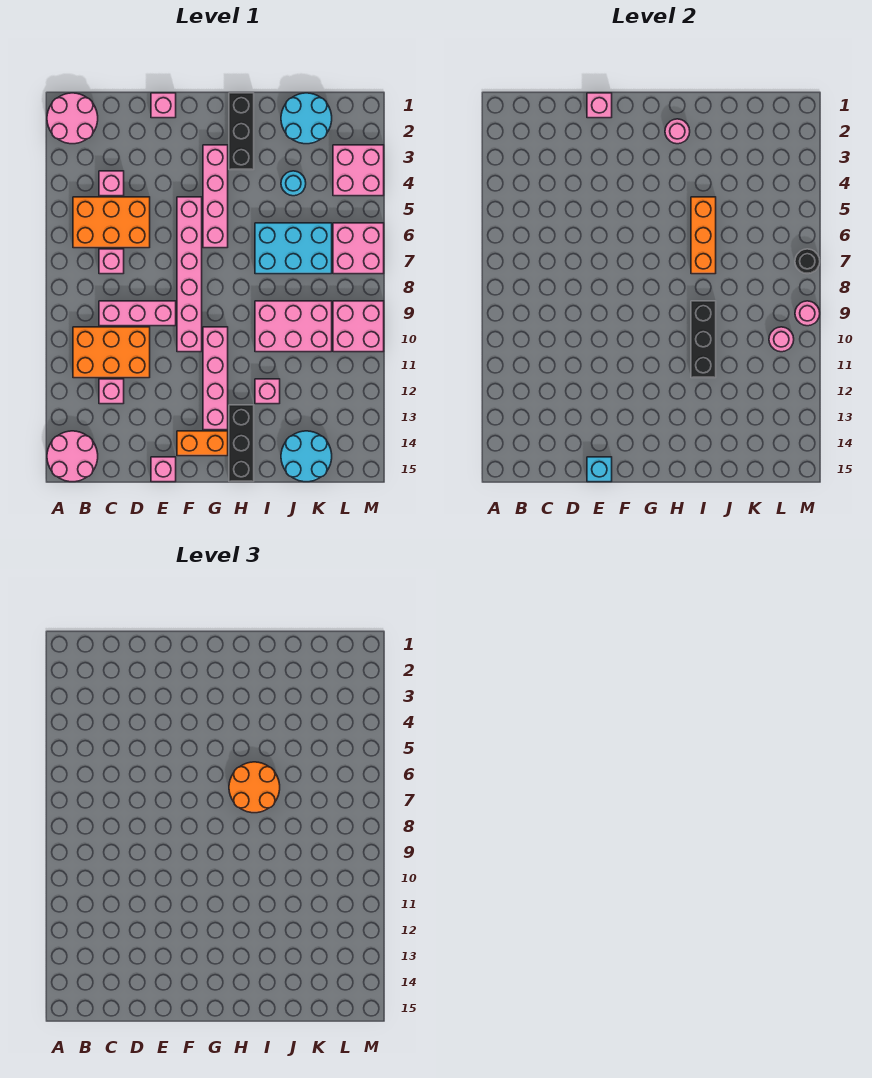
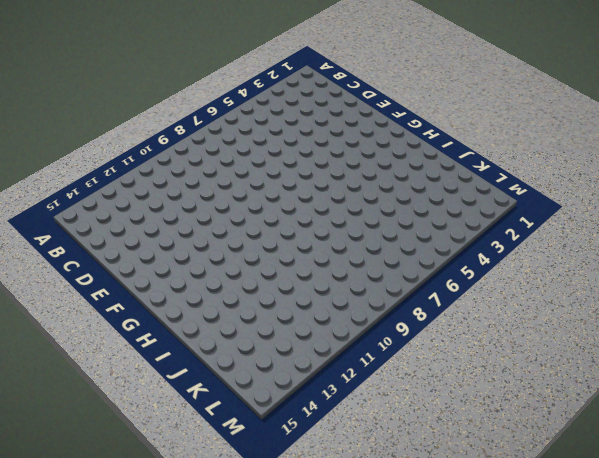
none -> pink round brick A1:B2 level 1
none -> pink round brick A14:B15 level 1
none -> orange brick B5:D6 level 1
none -> orange brick B10:D11 level 1

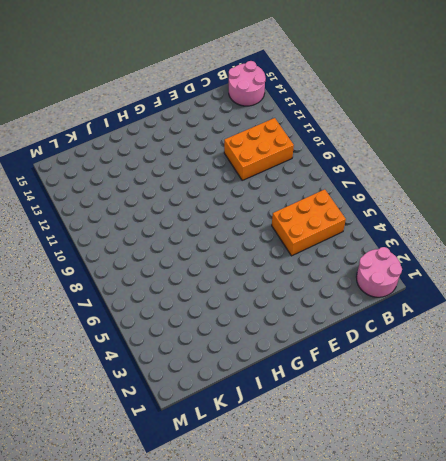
none -> pink brick C4 level 1
none -> pink brick C7 level 1
none -> pink brick C9:E9 level 1
none -> pink brick C12 level 1

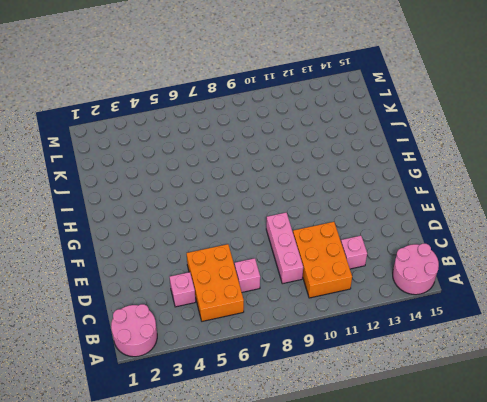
none -> pink brick E1 level 1
none -> pink brick E15 level 1
none -> pink brick F5:F10 level 1
none -> orange brick F14:G14 level 1

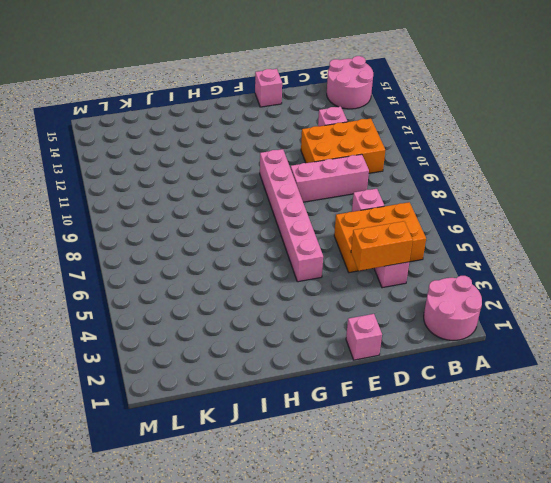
orange brick C4:D4 level 2 -> orange brick F14:G14 level 1
none -> pink brick G3:G6 level 1
none -> pink brick G10:G13 level 1
none -> black brick H1:H3 level 1
none -> black brick H13:H15 level 1

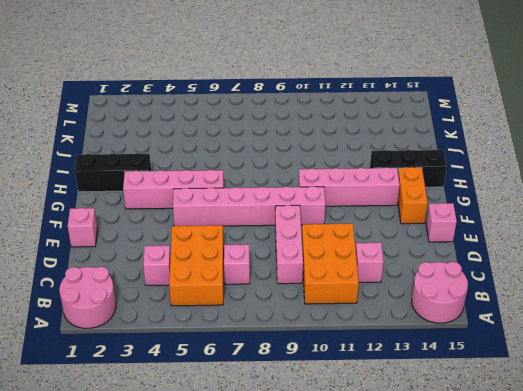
none -> cyan brick I6:K7 level 1
none -> pink brick I9:K10 level 1
none -> pink brick I12 level 1
none -> cyan round brick J1:K2 level 1

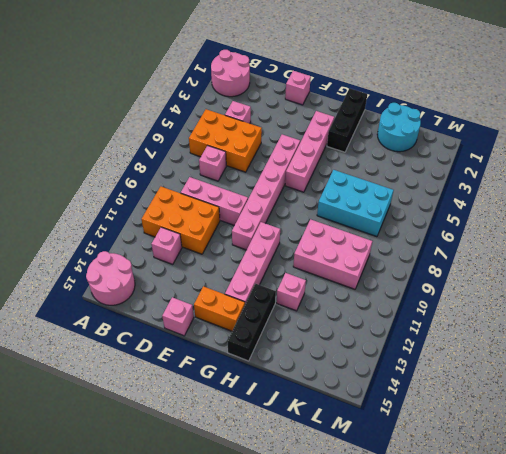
none -> cyan round brick J4 level 1
none -> cyan round brick J14:K15 level 1
none -> pink brick L3:M4 level 1
none -> pink brick L6:M7 level 1

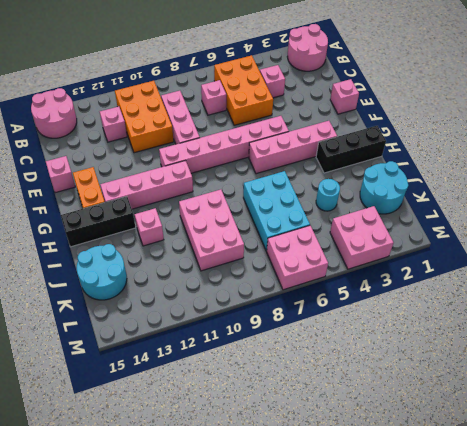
none -> pink brick L9:M10 level 1
none -> pink brick E1 level 2
none -> cyan brick E15 level 2
none -> pink round brick H2 level 2

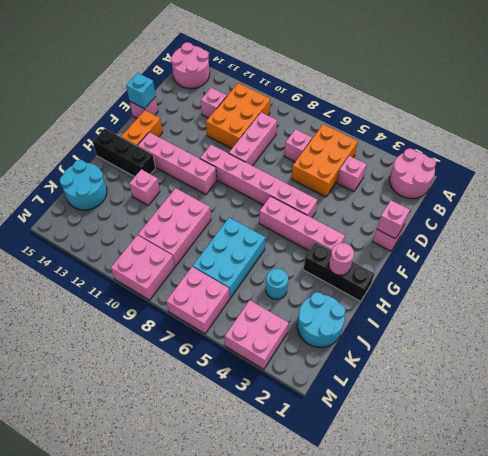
none -> orange brick I5:I7 level 2
none -> black brick I9:I11 level 2
none -> pink round brick L10 level 2
none -> black round brick M7 level 2

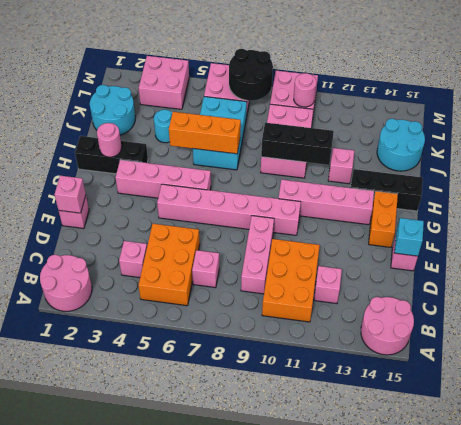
black round brick L7:M8 level 2 -> black round brick M7 level 2
none -> pink round brick M9 level 2
none -> orange round brick H6:I7 level 3

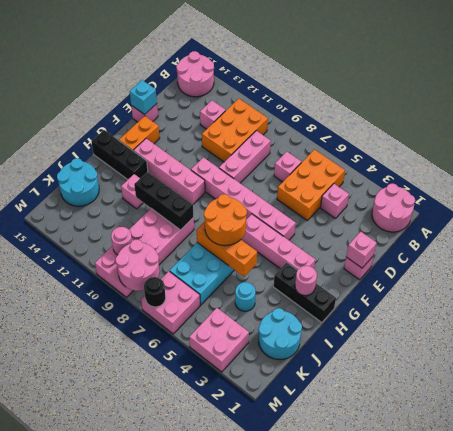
pink round brick L8:M9 level 2 -> pink round brick M9 level 2

